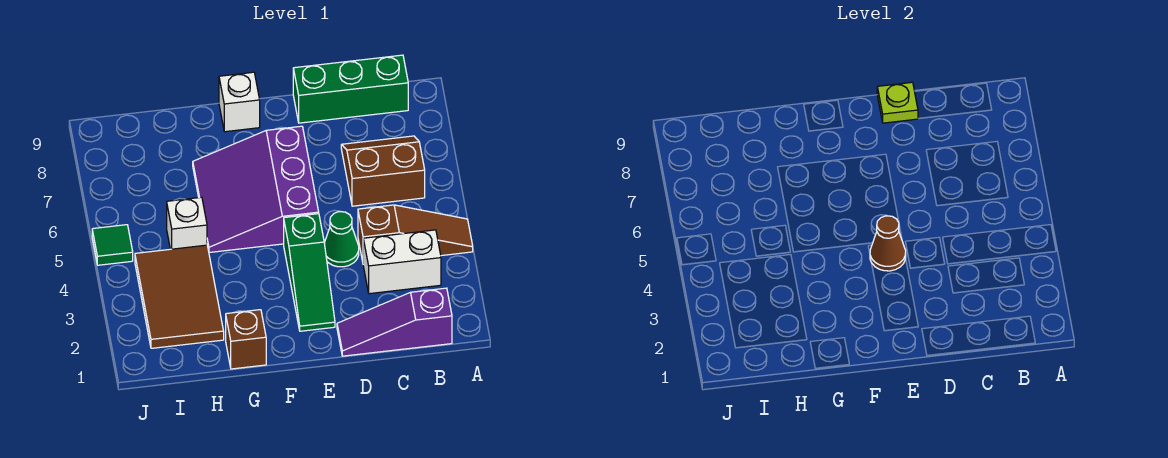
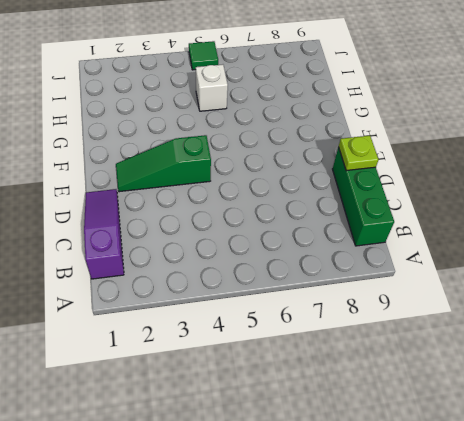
none -> brown slope A4:C4 level 1 top C
none -> white brick B3:C3 level 1
none -> brown slope B6:C7 level 1 top 6

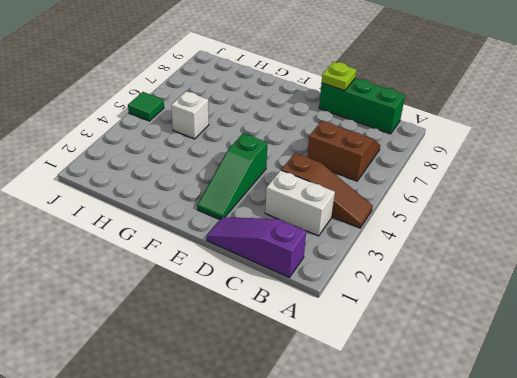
none -> green cone D4 level 1
none -> purple slope E5:G7 level 1 top E
none -> white brick F9 level 1

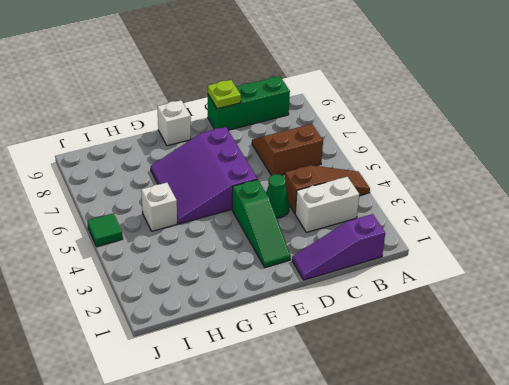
none -> brown brick G1 level 1
none -> brown tile H2:I4 level 1
none -> brown cone E4 level 2

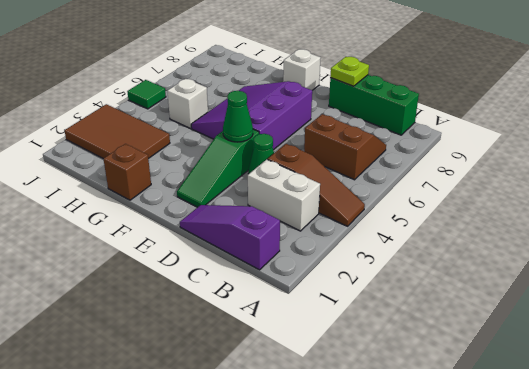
green cone E4 level 2 -> brown cone E4 level 2
brown tile H2:J3 level 1 -> brown tile H2:I4 level 1

